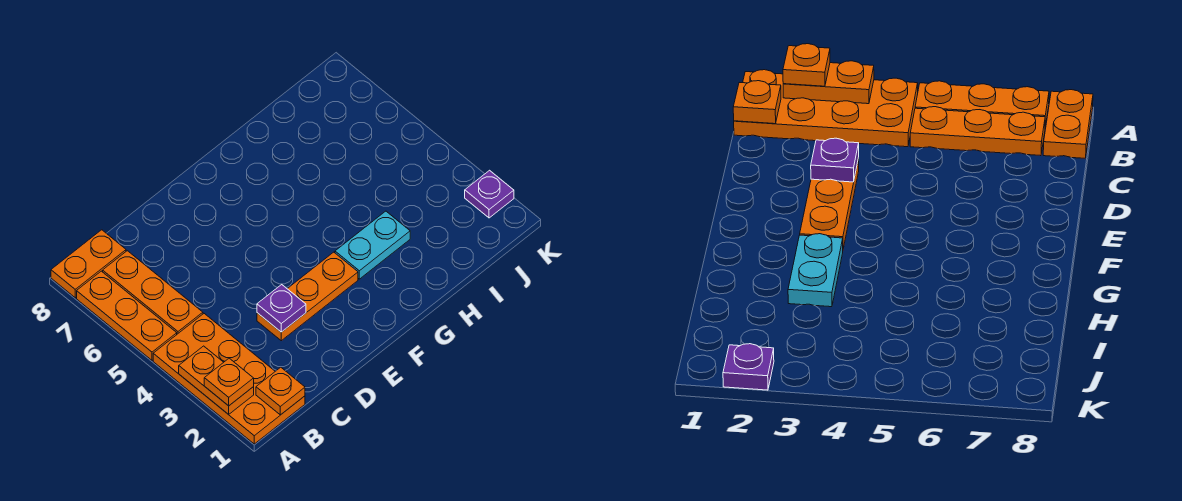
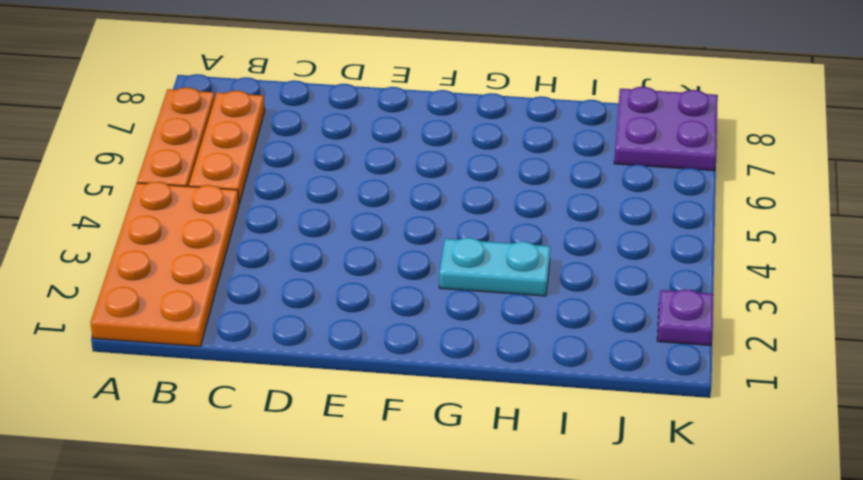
purple plate J7:K8 level 1 -> none
none -> orange plate A8:B8 level 1
none -> orange plate D3:F3 level 1

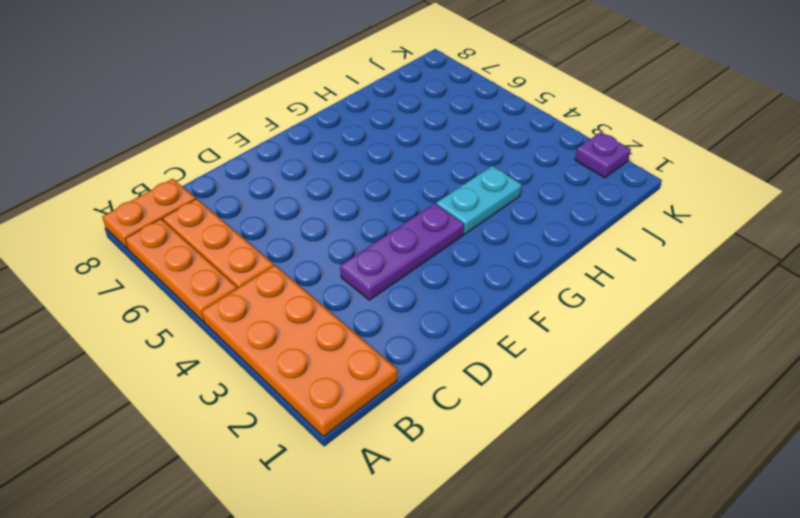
purple plate D3:F3 level 1 -> orange plate D3:F3 level 1
none -> orange plate A2:A3 level 2
none -> orange plate B1 level 2

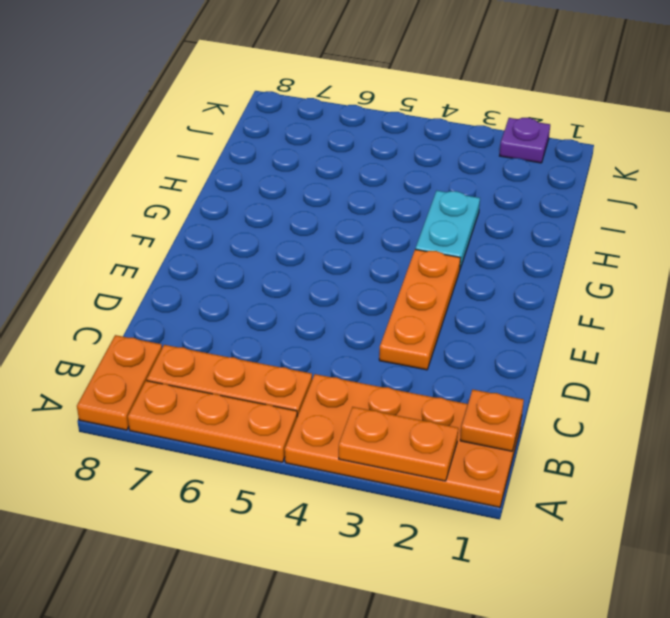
none -> purple plate D3 level 2
none -> orange plate A2 level 3

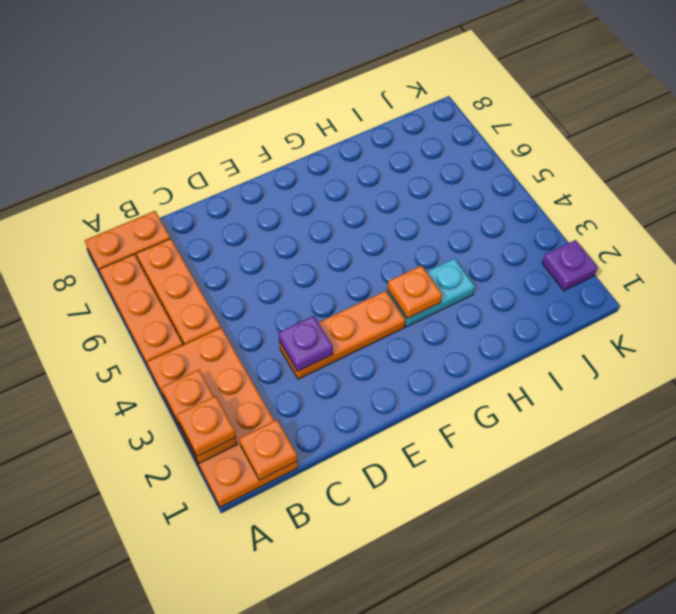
orange plate G3 level 2 -> none

